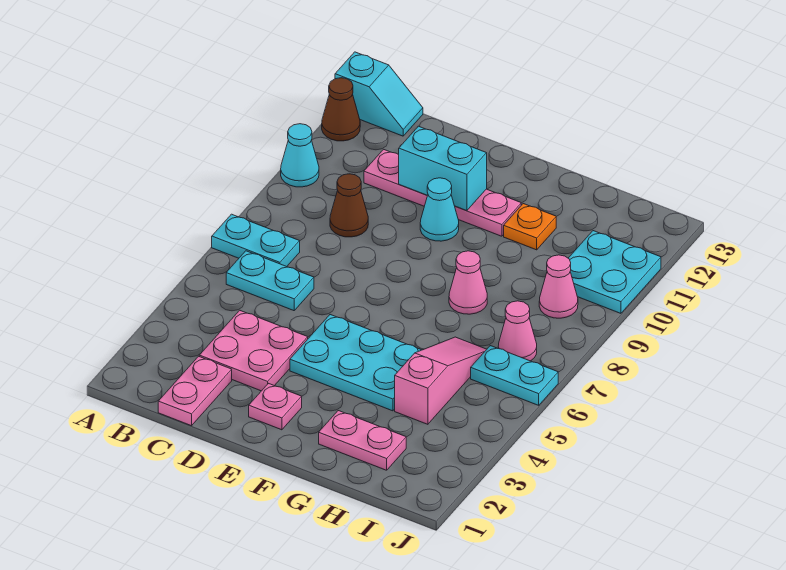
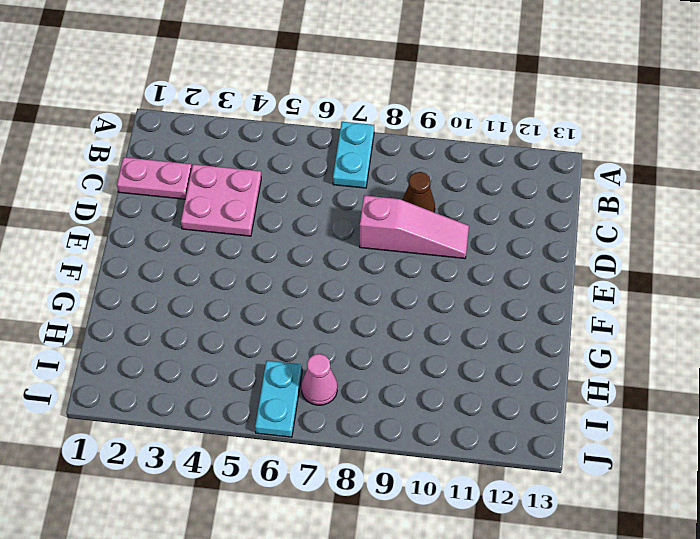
pink slope D8:D10 level 1 top 8 -> pink slope H4:H6 level 1 top 4
none -> cyan cone A10 level 1
none -> brown cone A12 level 1
none -> cyan slope A13:B13 level 1 top A

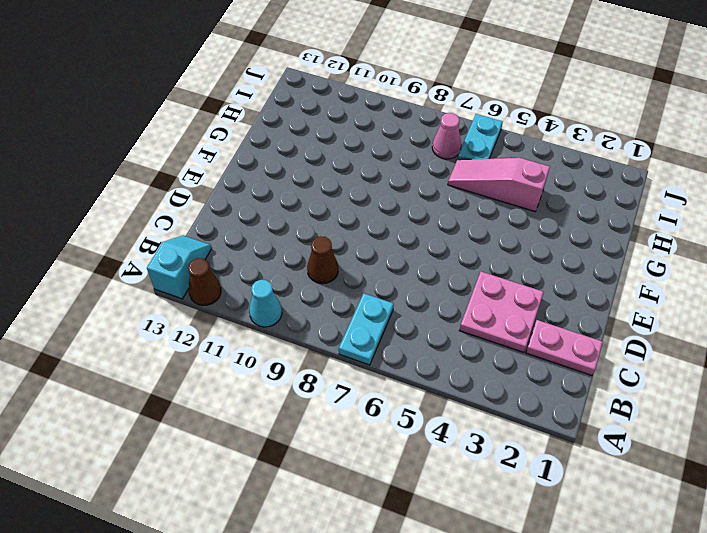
none -> cyan plate B6:C6 level 1
none -> pink plate C11:F11 level 1
none -> pink plate E2 level 1

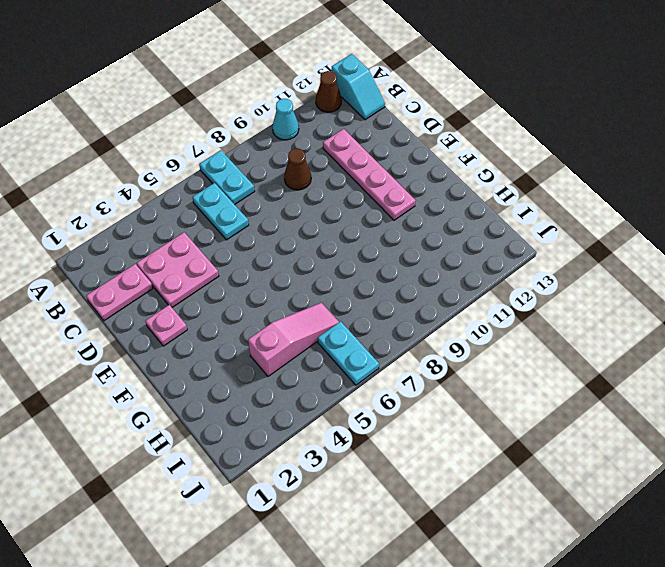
none -> cyan plate E4:G5 level 1
none -> cyan cone E10 level 1
none -> pink plate G2:H2 level 1

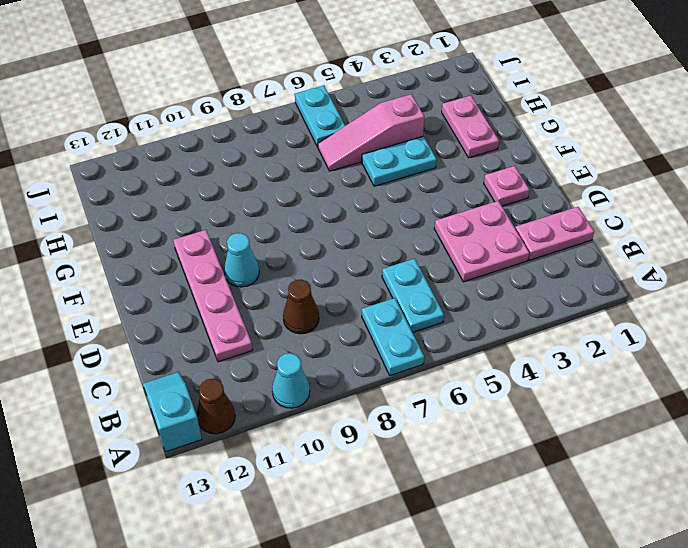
cyan plate G4:G5 level 1 -> cyan plate E4:G5 level 1
none -> pink cone G8 level 1
none -> orange plate G11 level 1
none -> pink cone I7 level 1

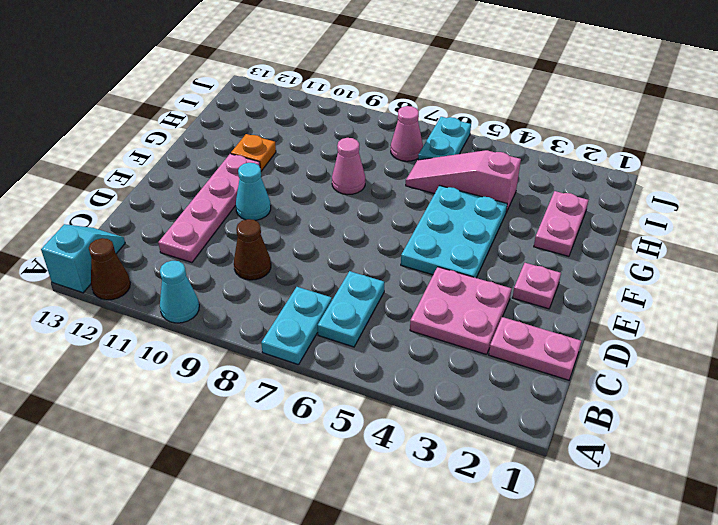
none -> pink cone I9 level 1
none -> cyan plate I10:J11 level 1
none -> cyan brick D11:E11 level 2

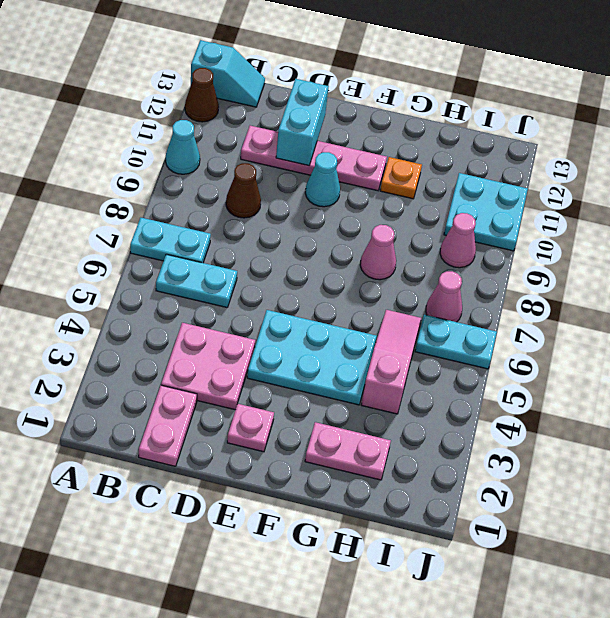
cyan brick D11:D12 level 2 -> cyan brick D11:E11 level 2

